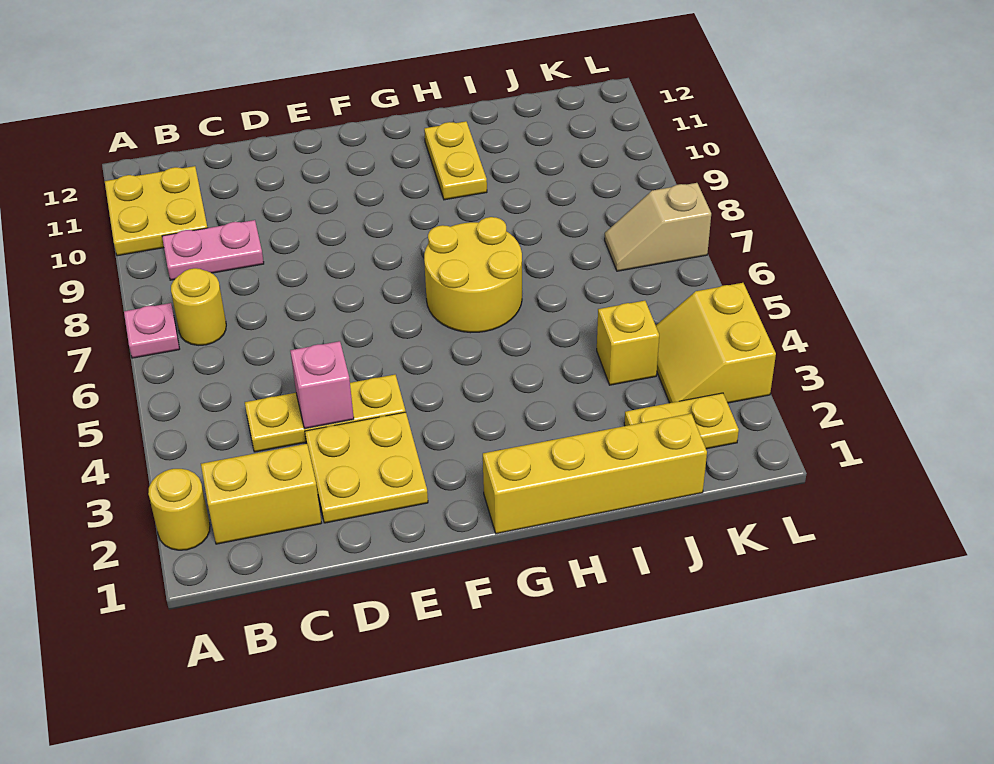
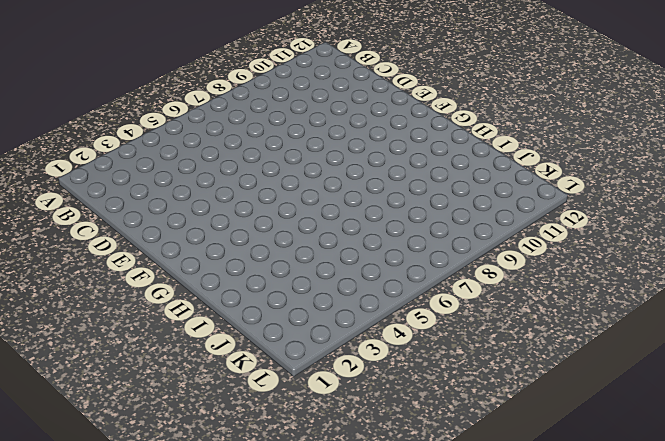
none -> yellow round brick A2 level 1
none -> pink plate A7 level 1
none -> yellow plate A10:B11 level 1

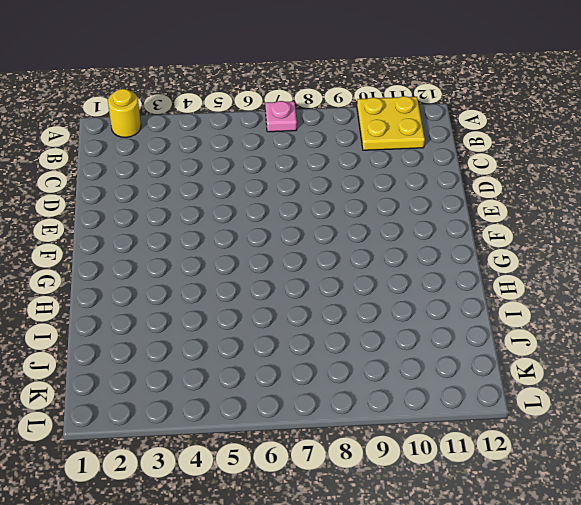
none -> yellow brick B2:C2 level 1
none -> yellow round brick B7 level 1
none -> pink plate B9:C9 level 1

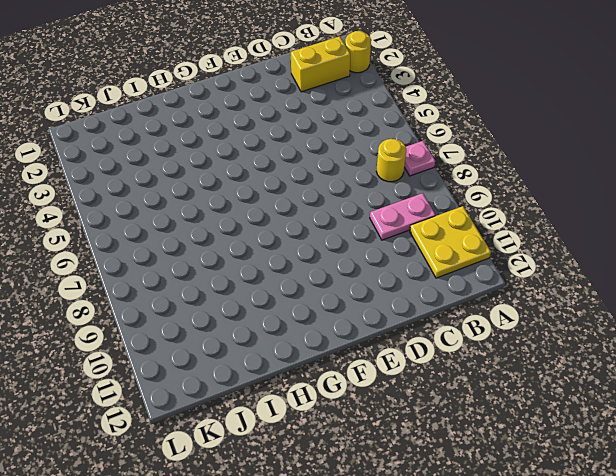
none -> yellow plate C4:E4 level 1
none -> yellow plate D2:E3 level 1
none -> yellow brick G1:J1 level 1

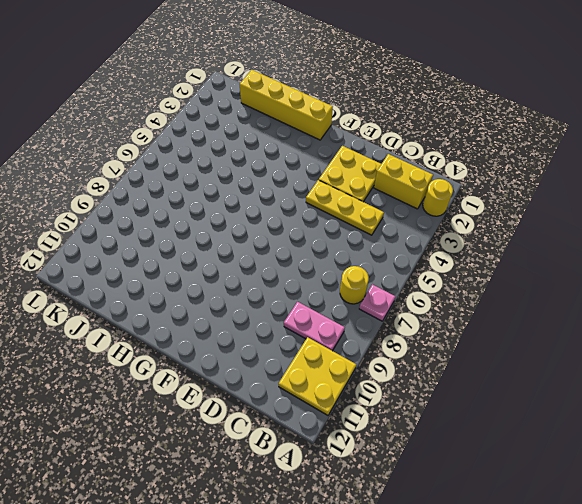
none -> yellow round brick G6:H7 level 1
none -> yellow plate H10:H11 level 1
none -> yellow plate J2:K2 level 1

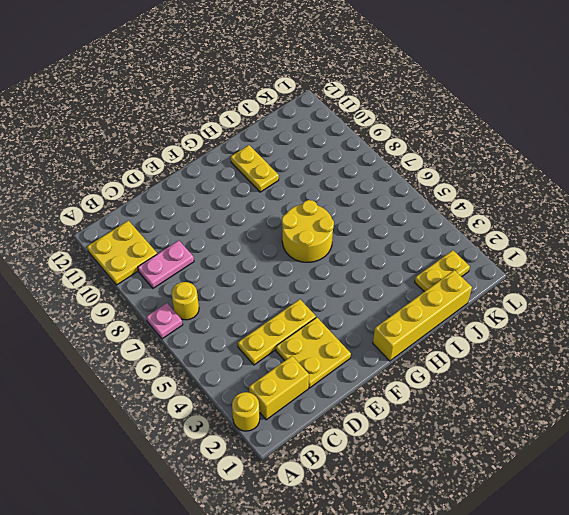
none -> yellow brick J4 level 1
none -> yellow slope K3:L4 level 1 top L
none -> tan slope K7:L7 level 1 top L

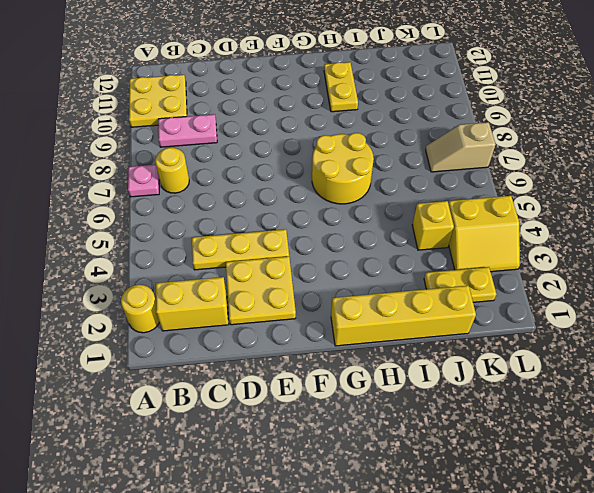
yellow slope K3:L4 level 1 top 4 -> yellow slope K3:L4 level 1 top L
none -> pink brick D4 level 2

